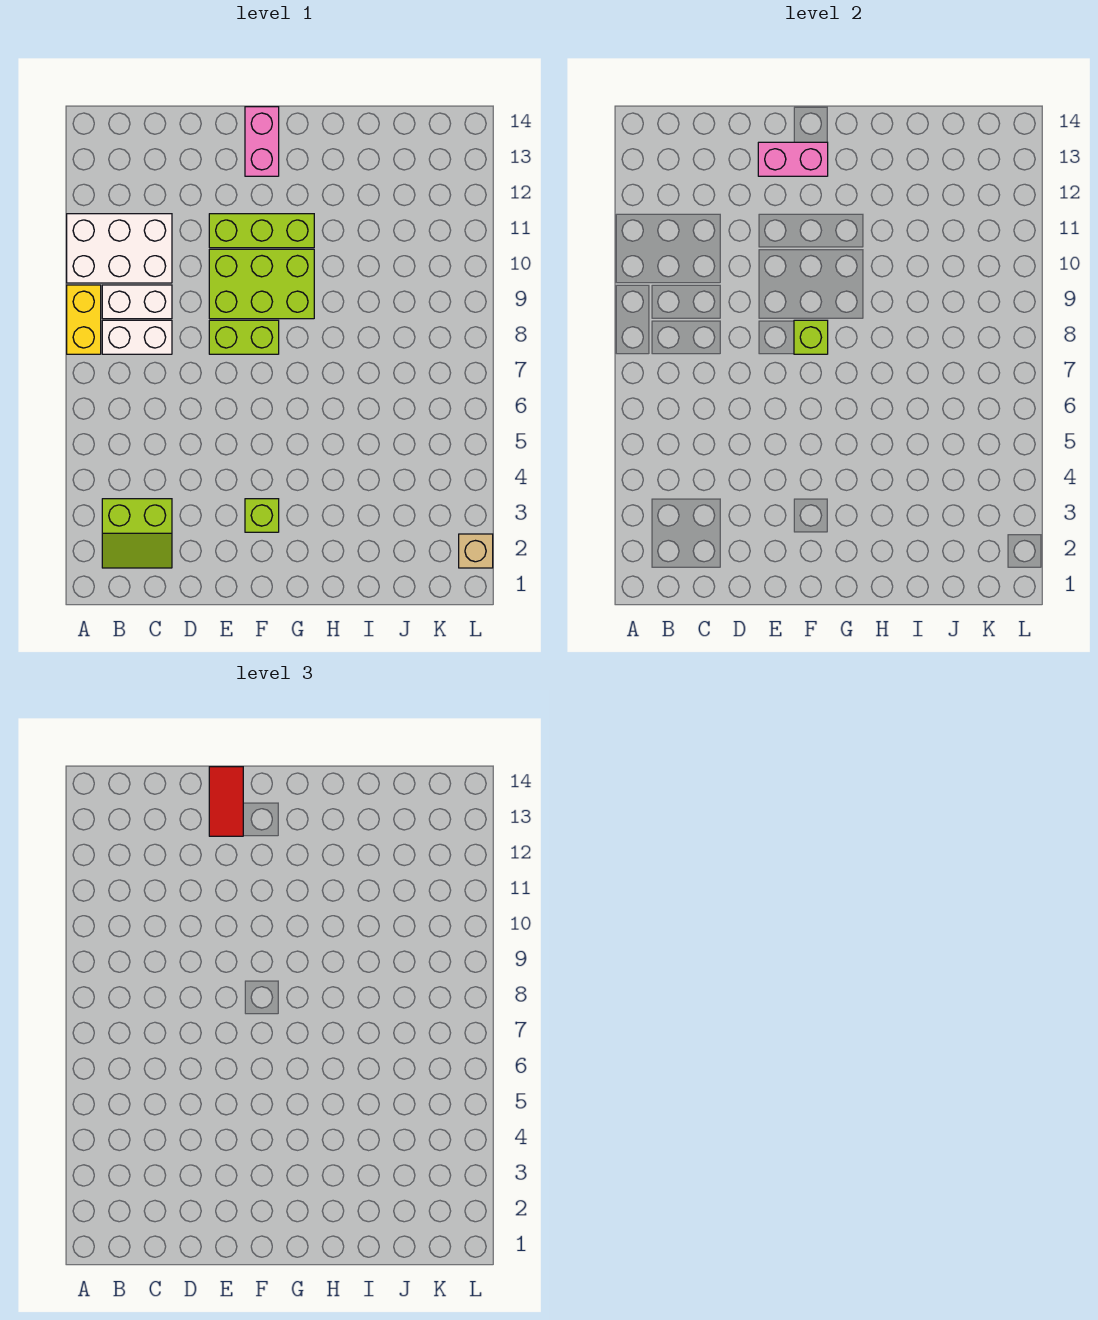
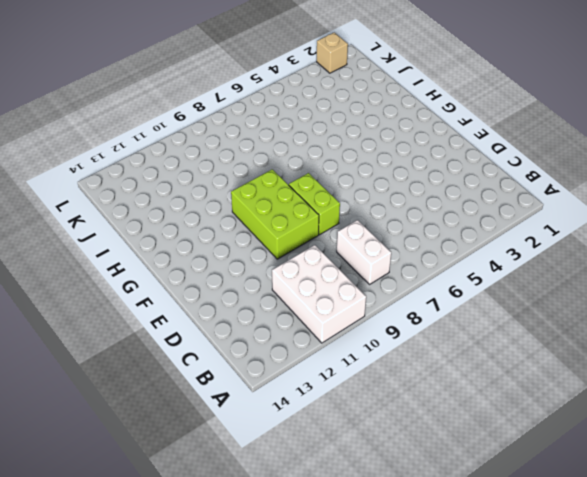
none -> yellow brick A8:A9 level 1
none -> lime slope B2:C3 level 1 top 3
none -> white brick B9:C9 level 1

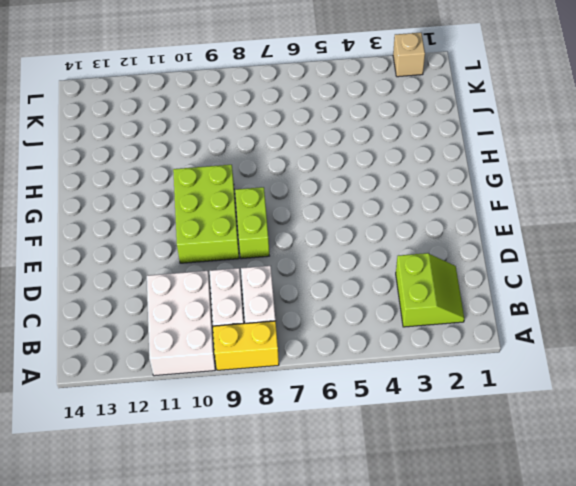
none -> lime brick E11:G11 level 1
none -> lime brick F3 level 1
none -> pink brick F13:F14 level 1

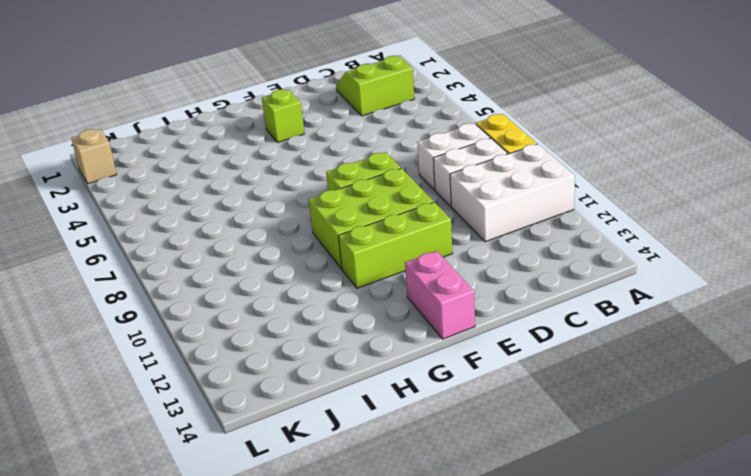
none -> pink brick E13:F13 level 2
none -> lime brick F8 level 2
none -> red tile E13:E14 level 3

